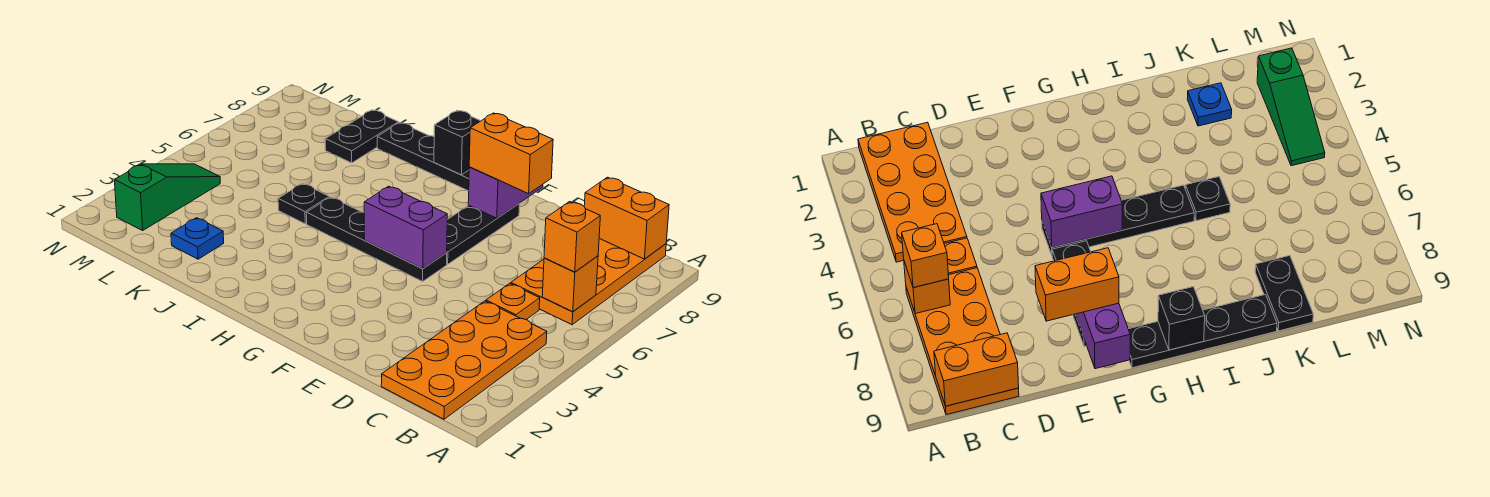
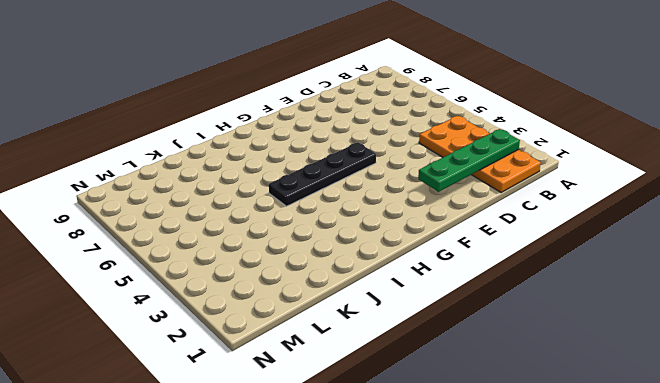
green plate B2:E2 level 2 -> none
none -> orange plate B6:C9 level 1
none -> orange plate C5 level 1
none -> black plate F6:F8 level 1

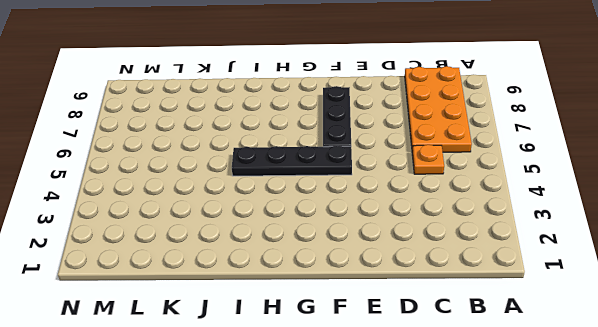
none -> orange plate B1:C4 level 1
none -> black plate G9:J9 level 1
none -> black plate J5 level 1

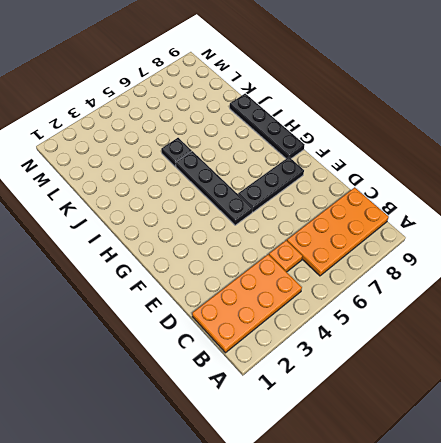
none -> blue plate K2 level 1
none -> black plate K8:K9 level 1
none -> green slope M2:M4 level 1 top 2

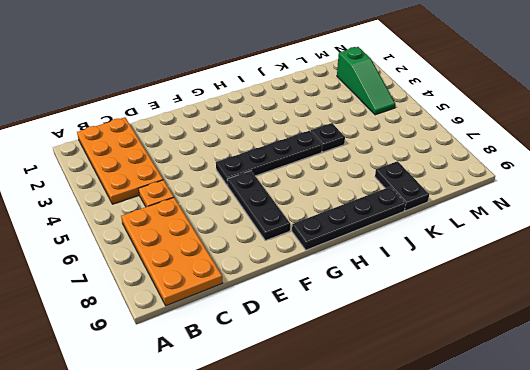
none -> blue plate K2 level 1
none -> orange brick B6 level 2
none -> orange brick B9:C9 level 2

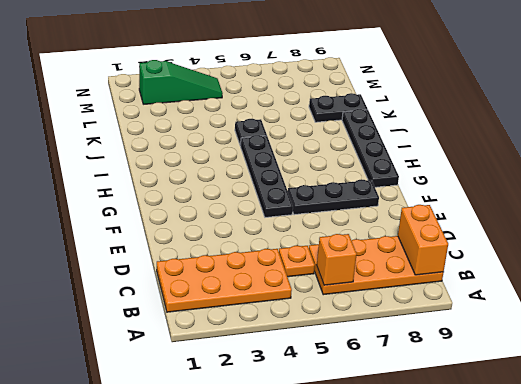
none -> blue plate K2 level 1
none -> purple brick F5:G5 level 2
none -> purple brick F8:F9 level 2

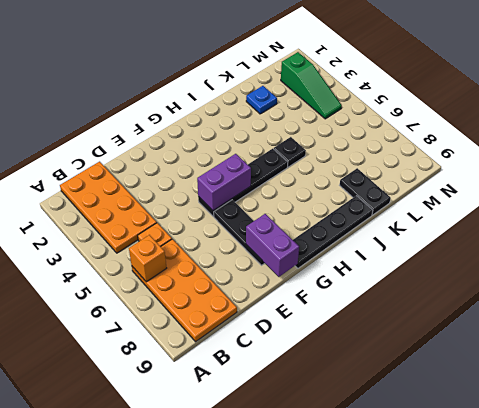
none -> orange brick B9:C9 level 2
none -> black brick H9 level 2
none -> orange brick B6 level 3

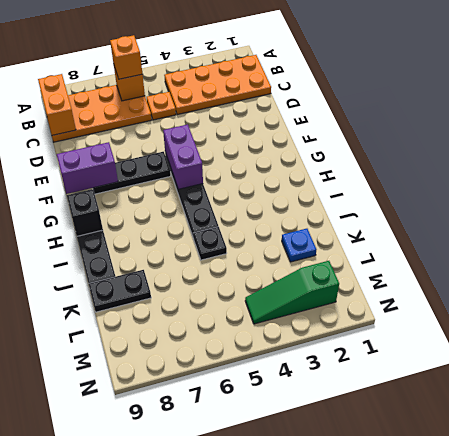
none -> orange brick E8:F8 level 3

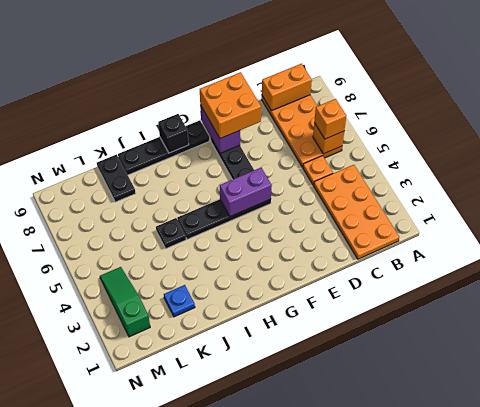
orange brick E8:F9 level 3 -> orange brick E8:F8 level 3

